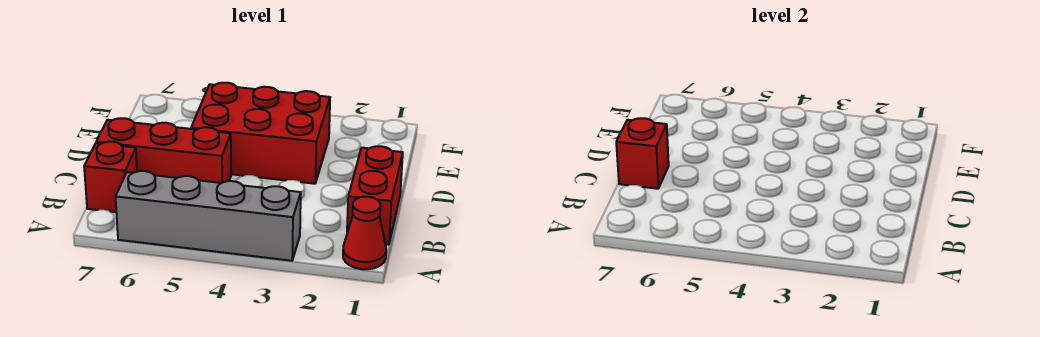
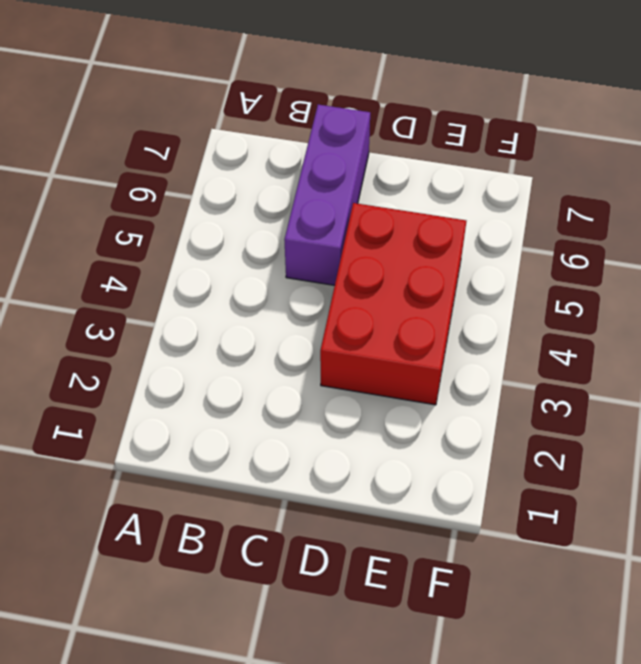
purple brick C5:C7 level 1 -> red brick C5:C7 level 1
none -> red cone A1 level 1
none -> grey brick A3:A6 level 1

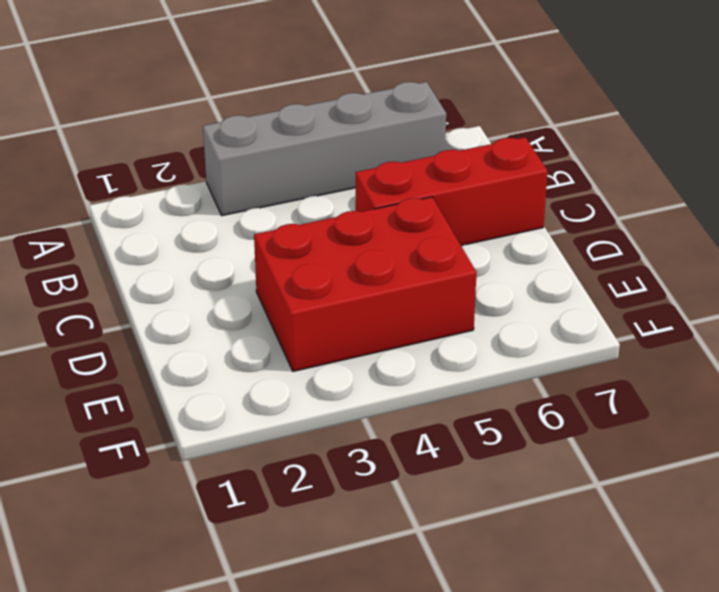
none -> red cone A1 level 1
none -> red brick B1:C1 level 1

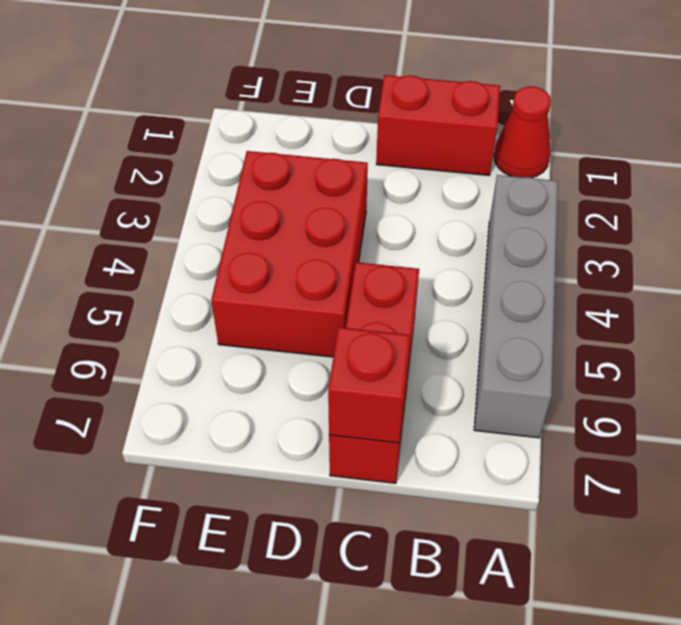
none -> red brick B7 level 1

